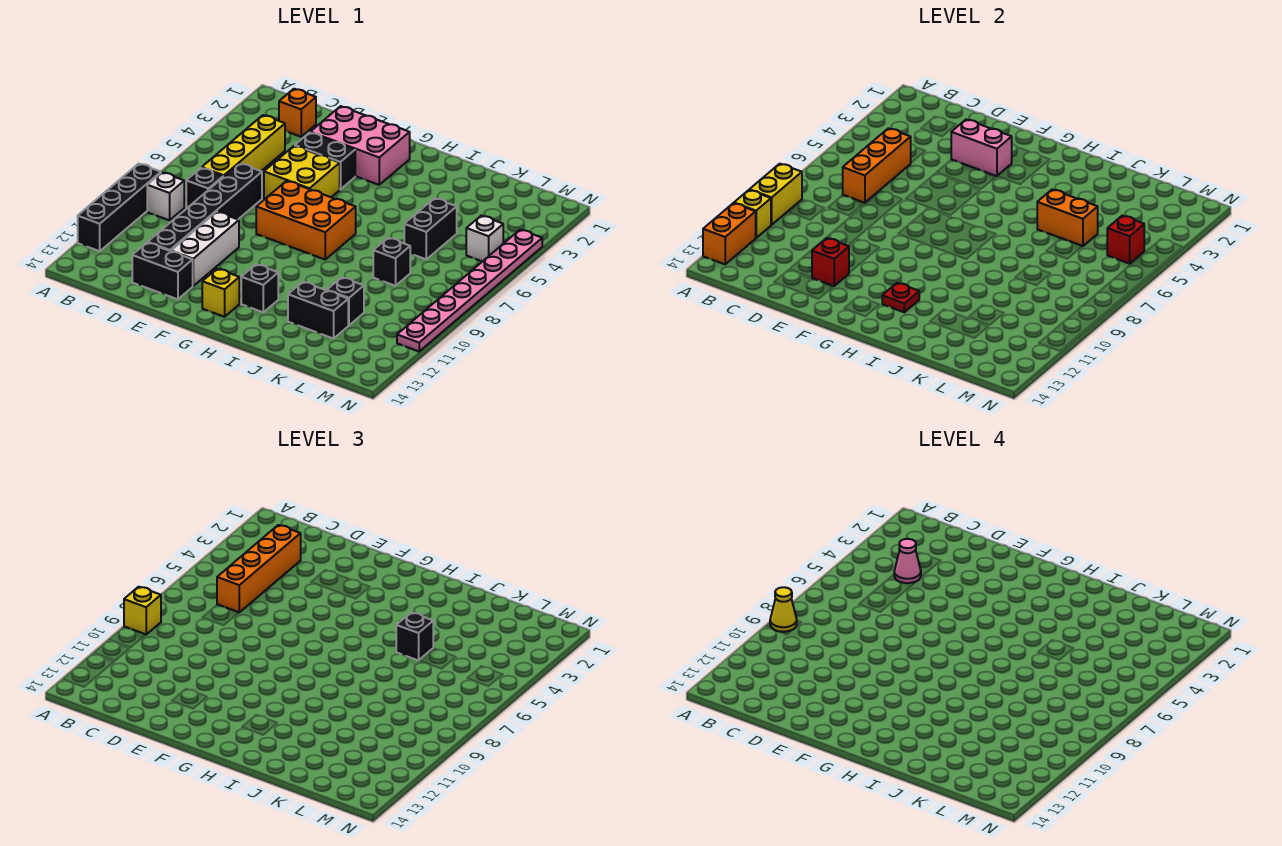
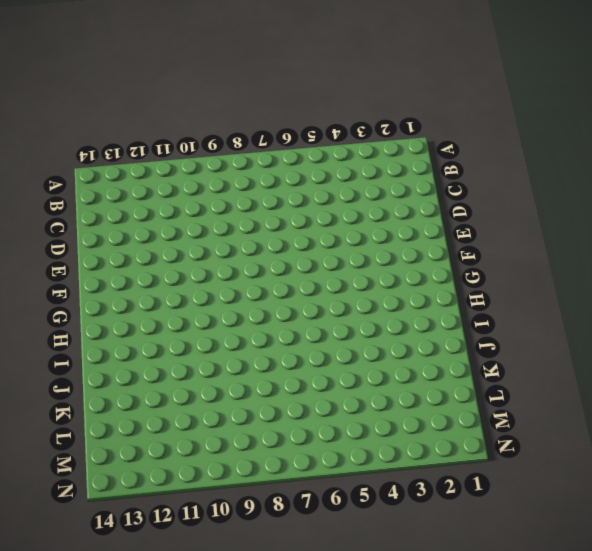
none -> black brick A9:A12 level 1
none -> white brick B9 level 1
none -> orange brick C2 level 1
none -> yellow brick C4:C7 level 1

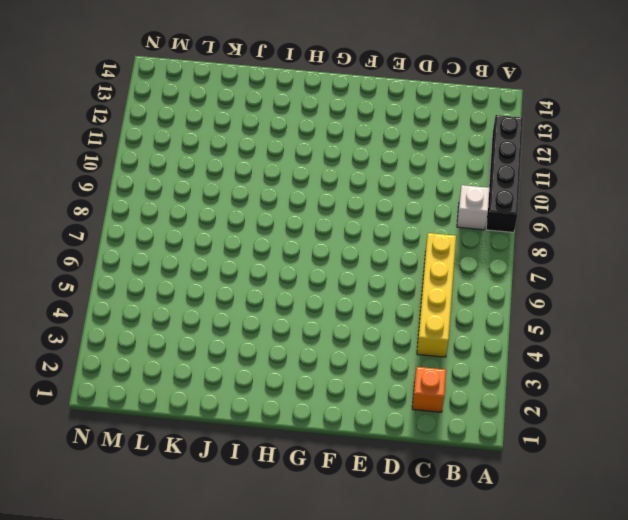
none -> black brick C8 level 1
none -> black brick D7:D12 level 1
none -> black brick D13:E13 level 1
none -> pink brick E2:G3 level 1

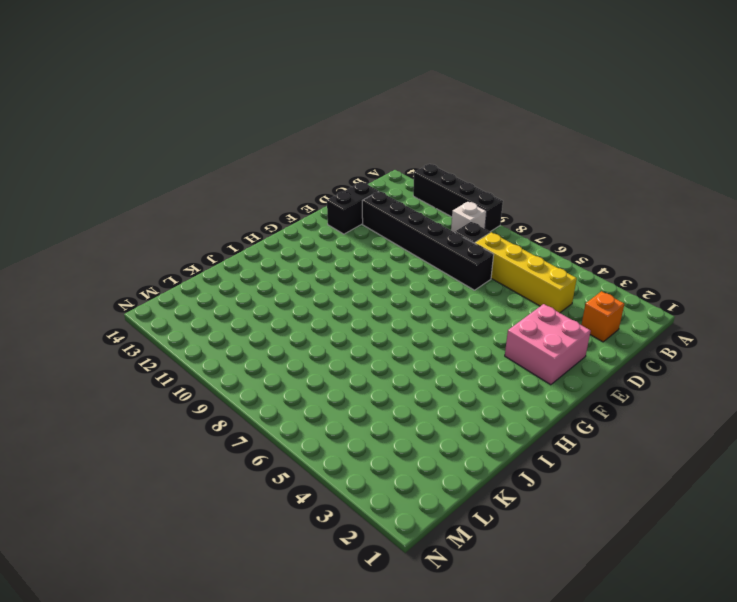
pink brick E2:F3 level 1 -> pink brick E2:G3 level 1
none -> black brick E4:F4 level 1
none -> yellow brick E5:F6 level 1
none -> white brick E10:E12 level 1
none -> orange brick F7:H8 level 1

